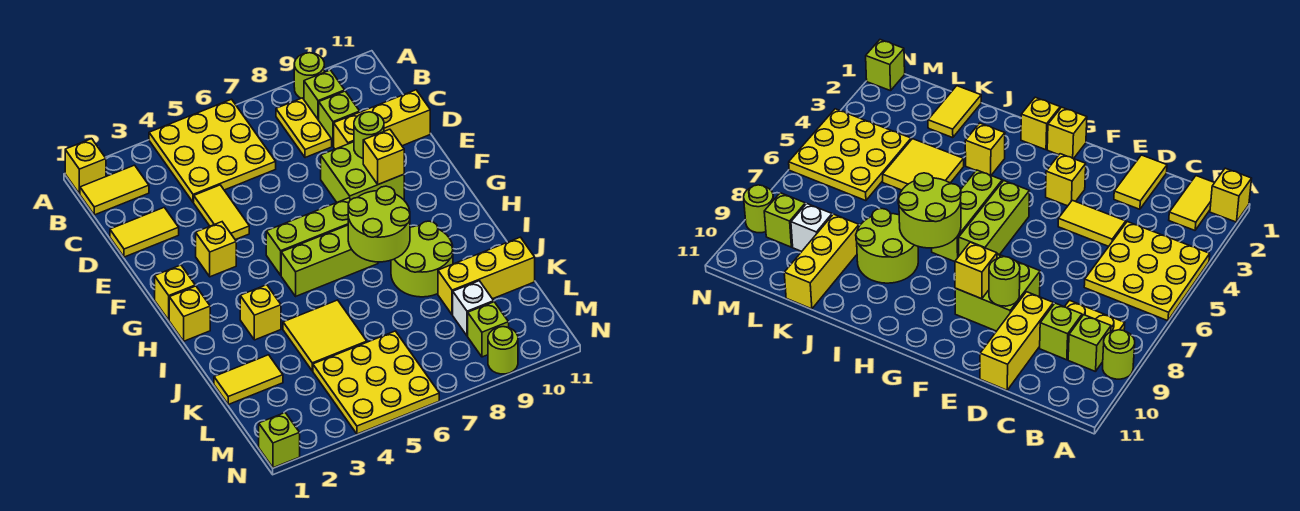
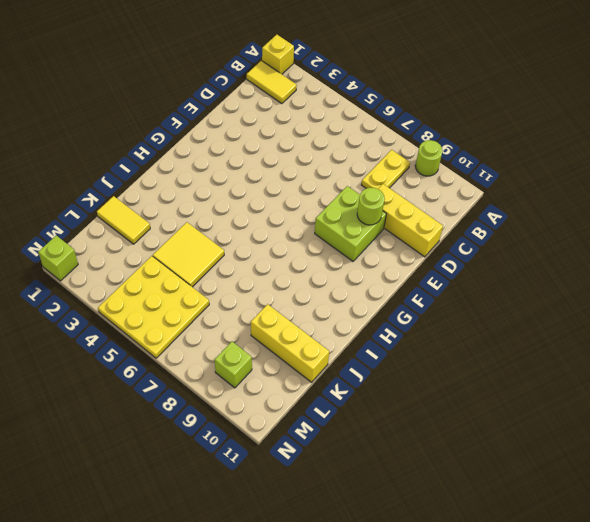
none -> yellow plate A4:C6 level 1
none -> lime brick B9 level 1
none -> lime brick C9 level 1

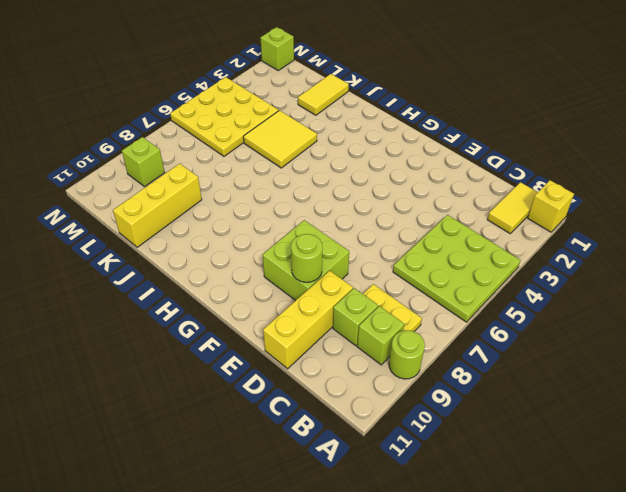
lime plate A4:C6 level 1 -> yellow plate A4:C6 level 1
none -> yellow tile D1:D2 level 1
none -> yellow tile D4:E4 level 1
none -> yellow brick F3 level 1

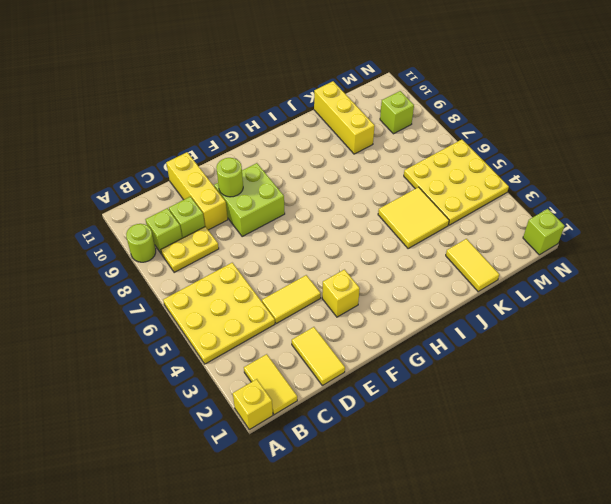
none -> yellow brick G1 level 1
none -> lime brick G5:G7 level 1
none -> yellow brick H1 level 1

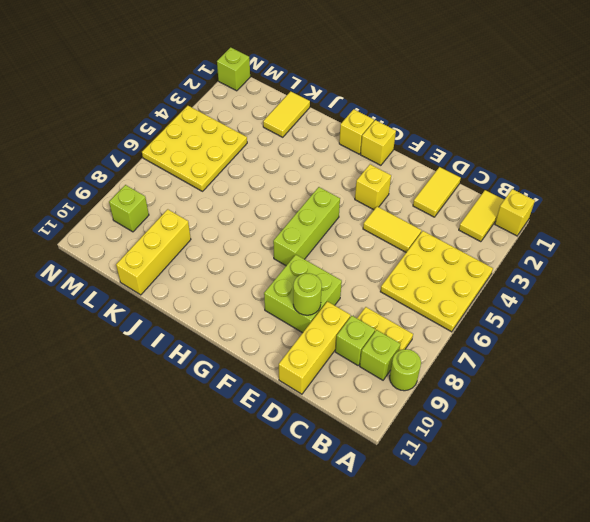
none -> lime brick H5:H7 level 1
none -> yellow brick I3 level 1
none -> lime round brick I8:J9 level 1

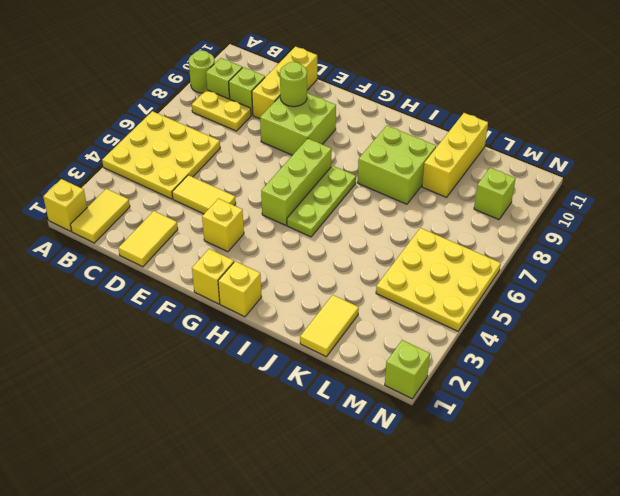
lime plate H5:H7 level 1 -> lime brick H5:H7 level 1
lime brick I8:J9 level 1 -> lime round brick I8:J9 level 1
none -> yellow brick I3 level 1
none -> yellow tile J4:K5 level 1
none -> white brick L9 level 1

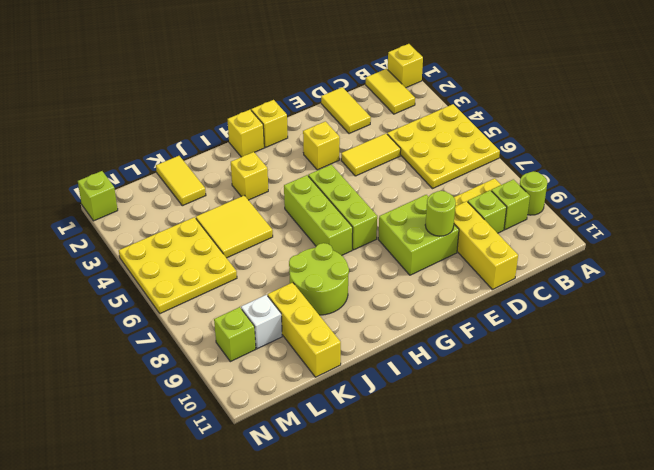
none -> lime round brick N9 level 1
none -> yellow brick F9 level 2
none -> lime round brick H7:I8 level 2

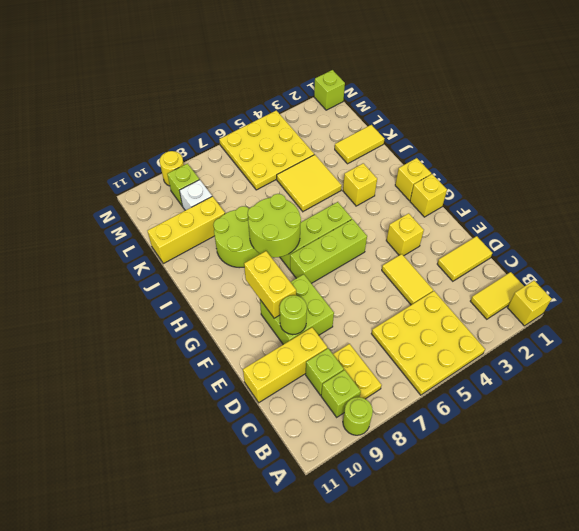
yellow brick F9:G9 level 2 -> yellow brick F9 level 2
yellow round brick N9 level 1 -> lime round brick N9 level 1

